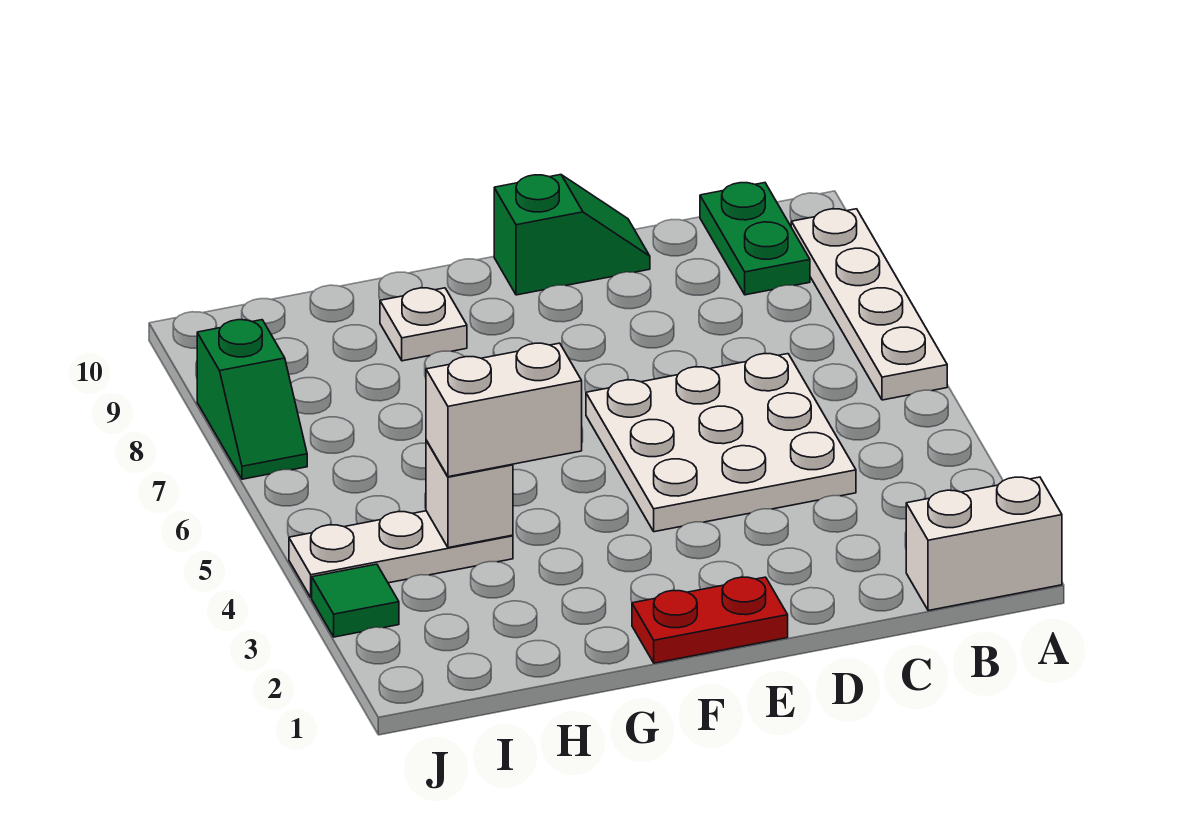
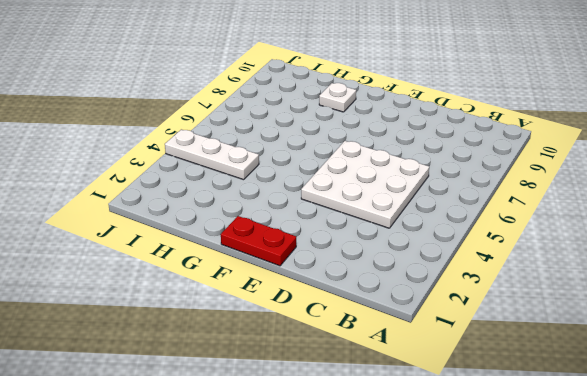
none -> white brick A1:B1 level 1
none -> white plate A6:A9 level 1
none -> green plate B9:B10 level 1

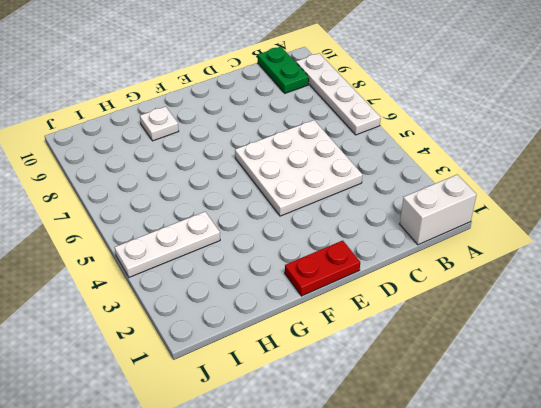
none -> green slope D10:E10 level 1 top E
none -> green tile J3 level 1
none -> green slope J7:J8 level 1 top 8

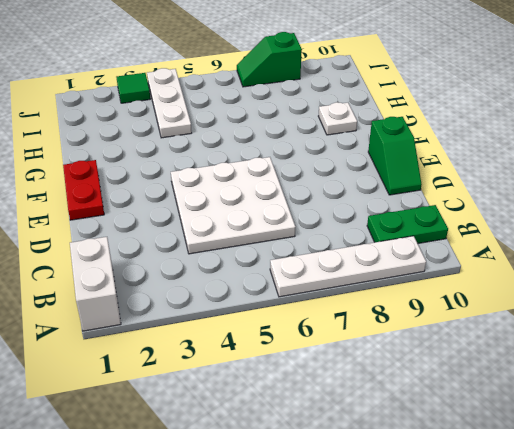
none -> white brick H4 level 2
none -> white brick G4:H4 level 3

